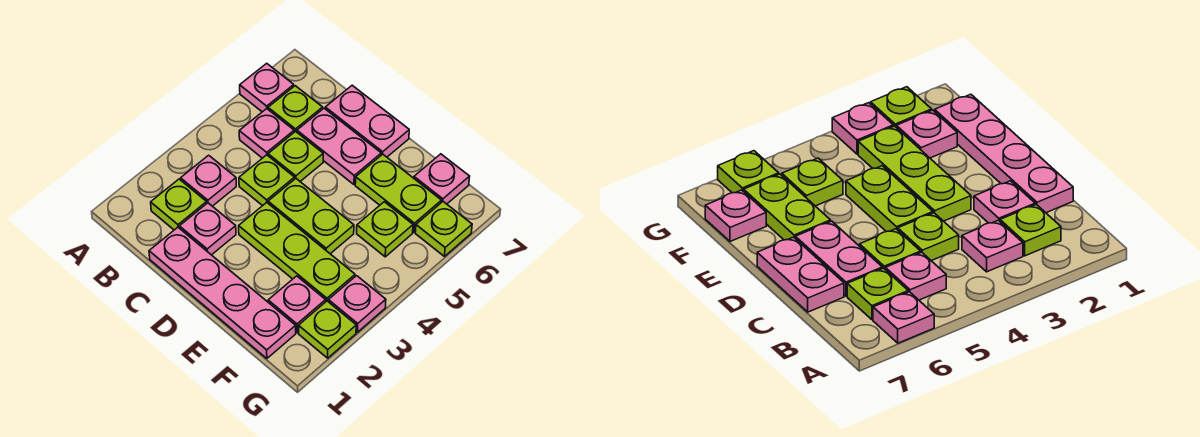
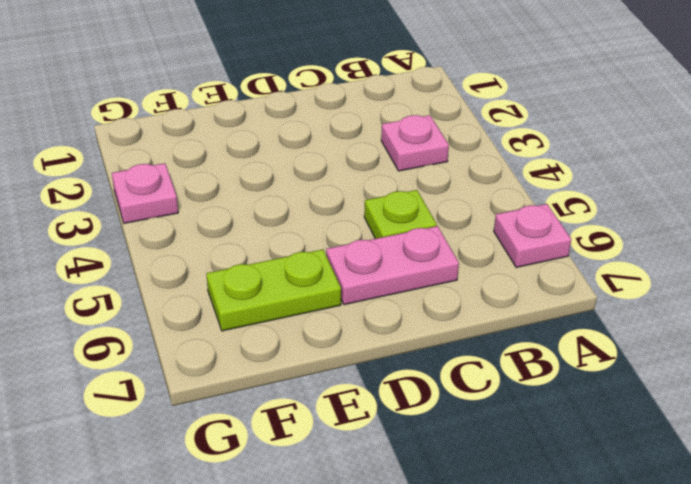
none -> lime plate B2 level 1
none -> pink plate B5 level 1
none -> lime plate B6 level 1

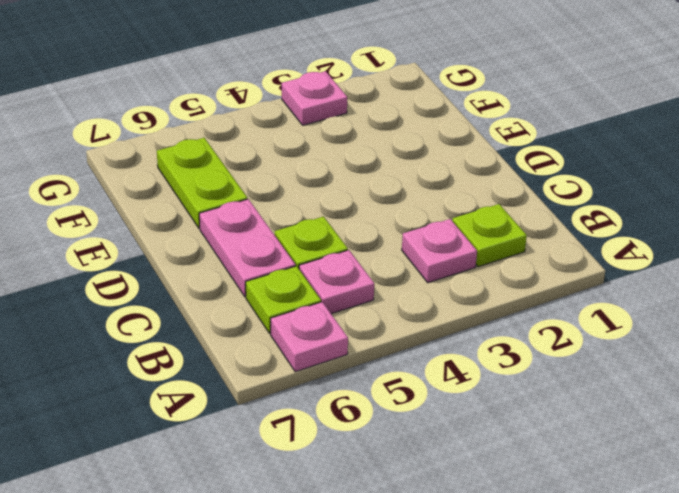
none -> pink plate C1:F1 level 1
none -> pink plate C2 level 1
none -> lime plate C4 level 1

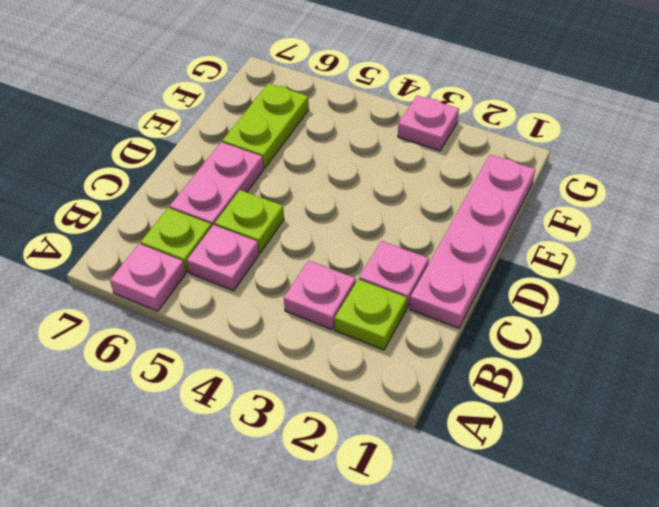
none -> lime plate C4 level 1
none -> pink plate C7:D7 level 1
none -> lime plate D3:F3 level 1

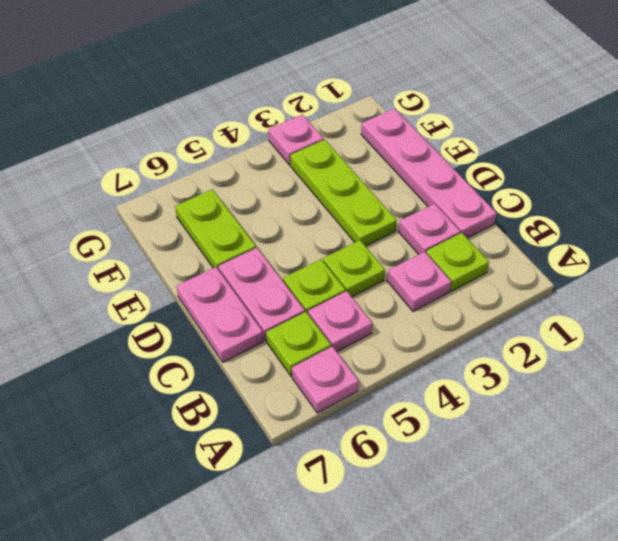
none -> lime plate D4:E4 level 1
none -> pink plate F2 level 1
none -> lime plate F5 level 1

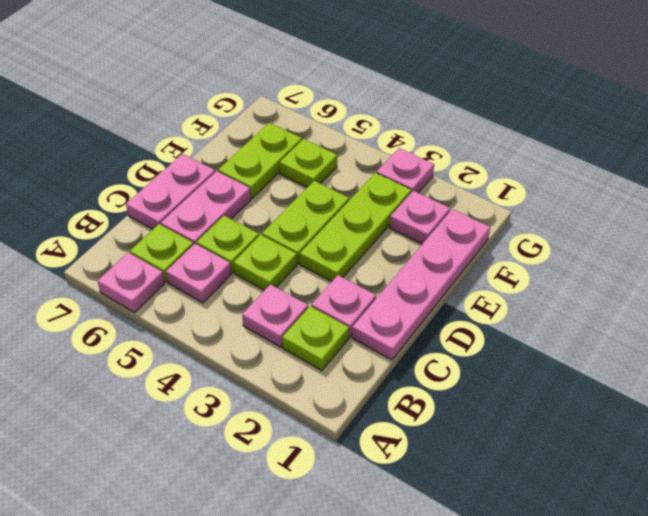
none -> pink plate F7 level 1
none -> lime plate G2 level 1
none -> lime plate G6 level 1

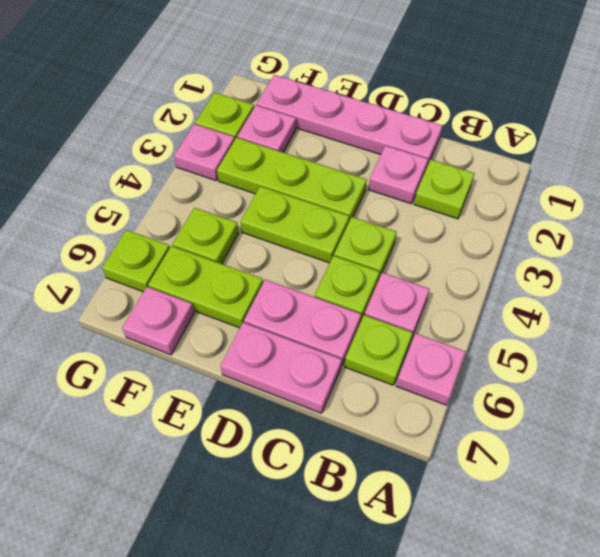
none -> pink plate B3 level 1

